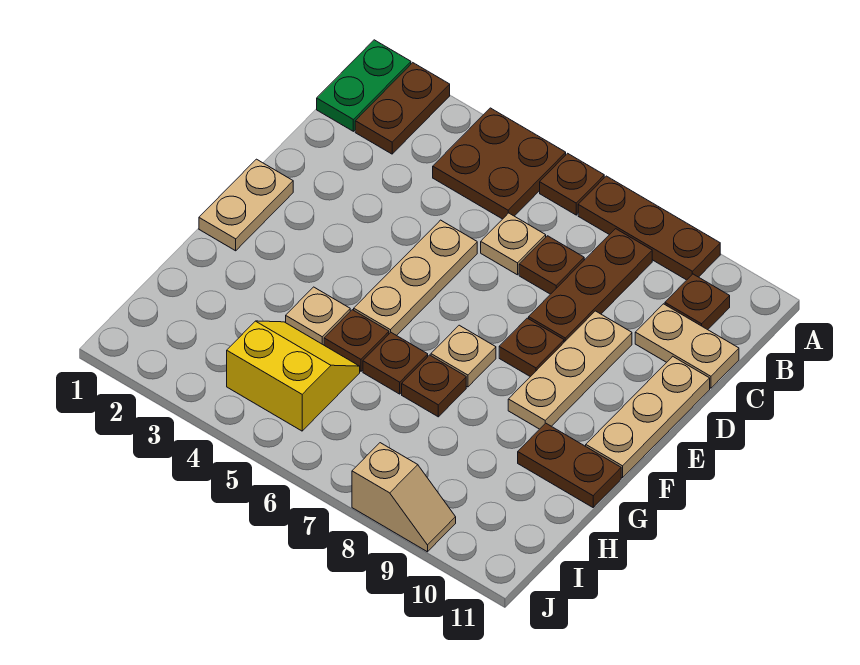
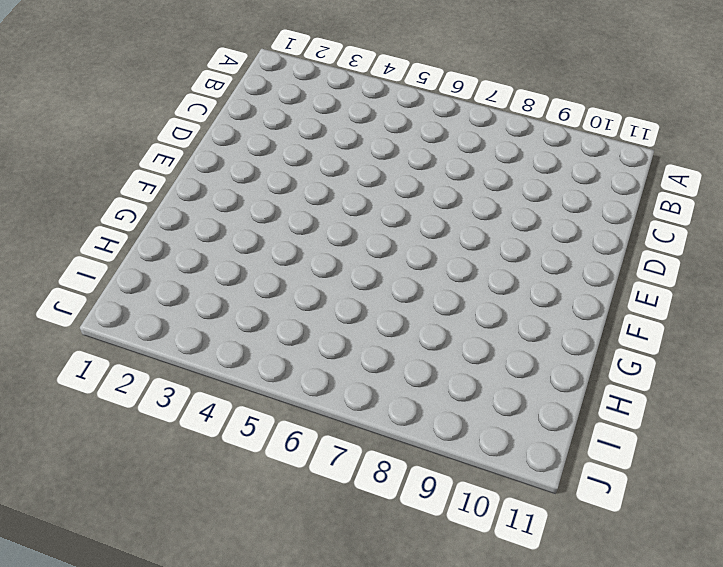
none -> green plate A1:B1 level 1
none -> brown plate A2:B2 level 1
none -> brown plate A4:B5 level 1

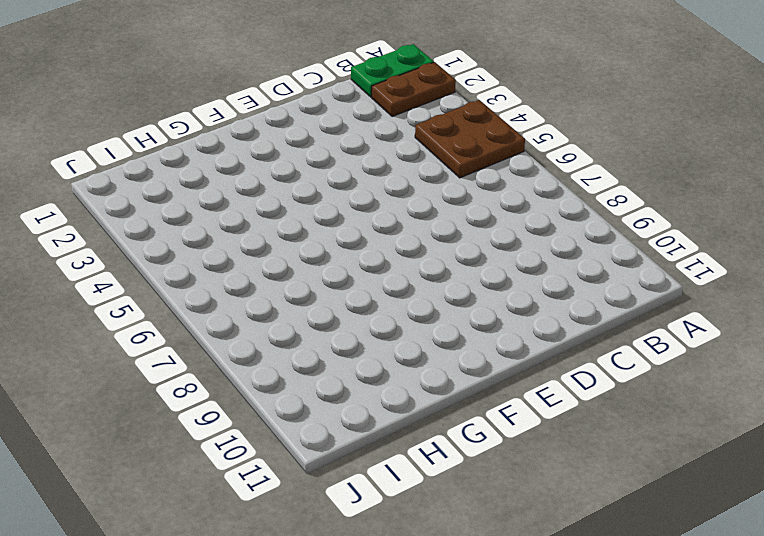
none -> brown plate A6 level 1
none -> brown plate A7:A9 level 1
none -> brown plate B8:D8 level 1

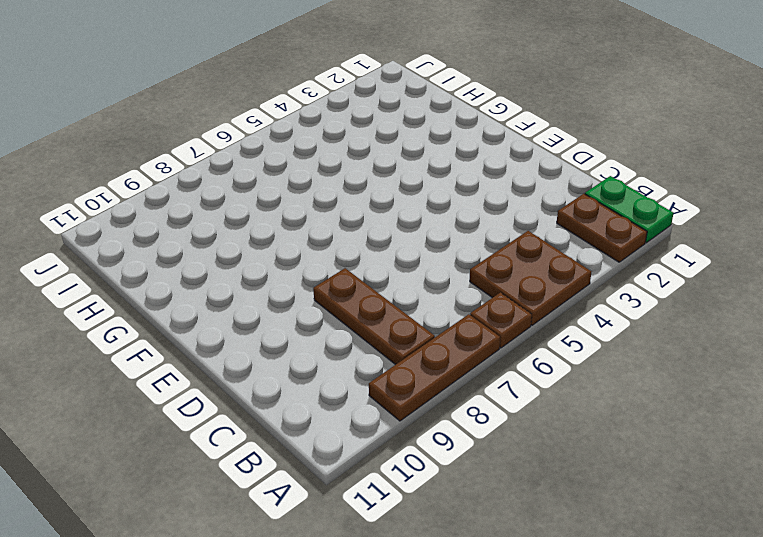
none -> brown plate B10 level 1
none -> tan plate C6 level 1
none -> brown plate C7 level 1

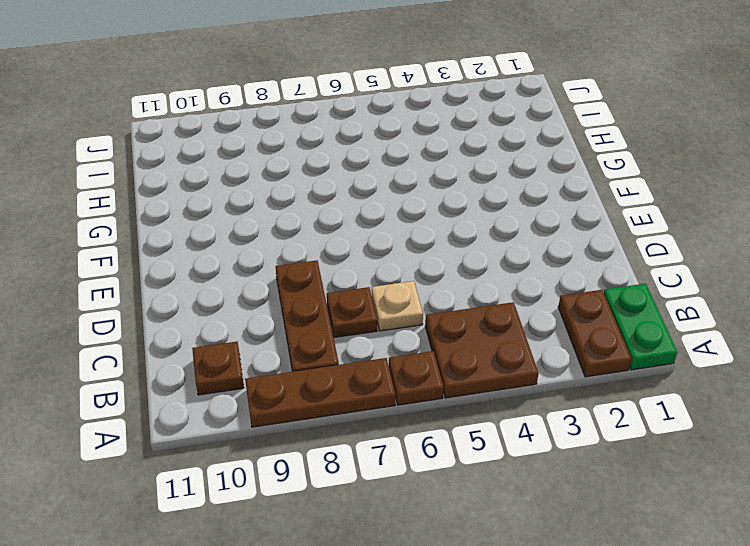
none -> tan plate C10:C11 level 1
none -> tan plate D5:F5 level 1
none -> tan plate D9:F9 level 1

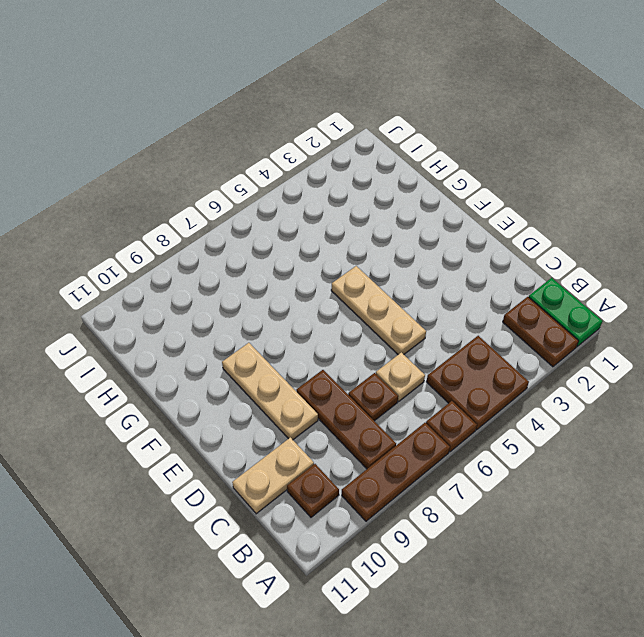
none -> tan plate D11:F11 level 1
none -> tan plate E1:F1 level 1
none -> brown plate E8 level 1

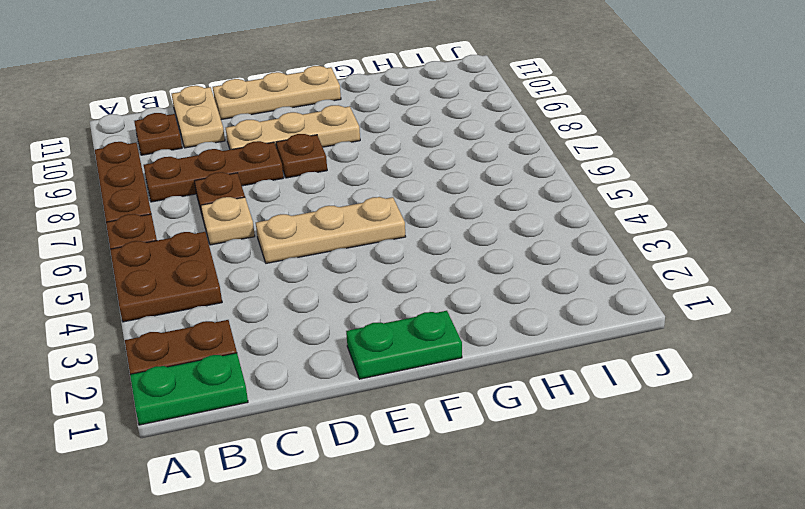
green plate E1:F1 level 1 -> tan plate E1:F1 level 1
none -> tan plate F7 level 1
none -> tan plate G4 level 1
none -> brown plate G5 level 1

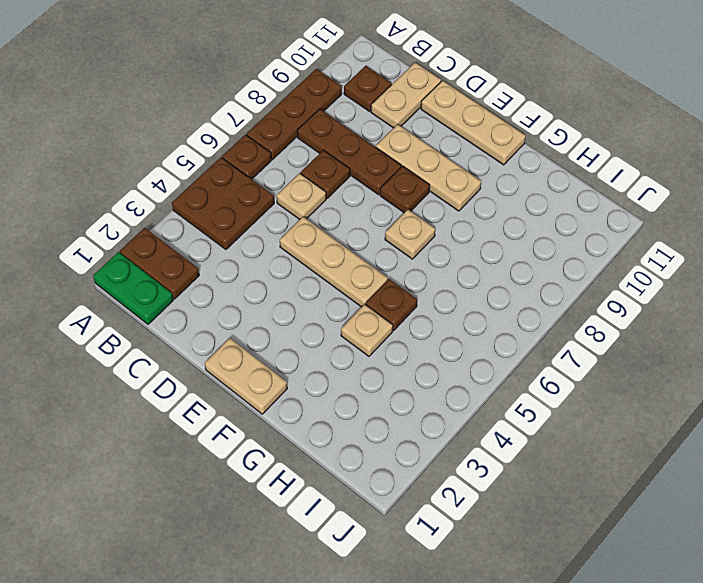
none -> brown plate G6 level 1
none -> brown plate G7 level 1
none -> brown plate G10:G11 level 1

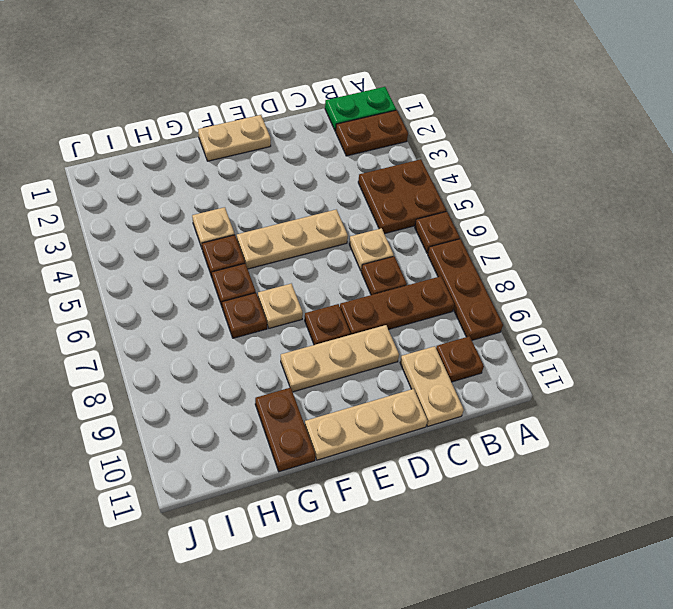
none -> yellow slope H4:I5 level 1 top I
none -> tan slope J8:J9 level 1 top 8

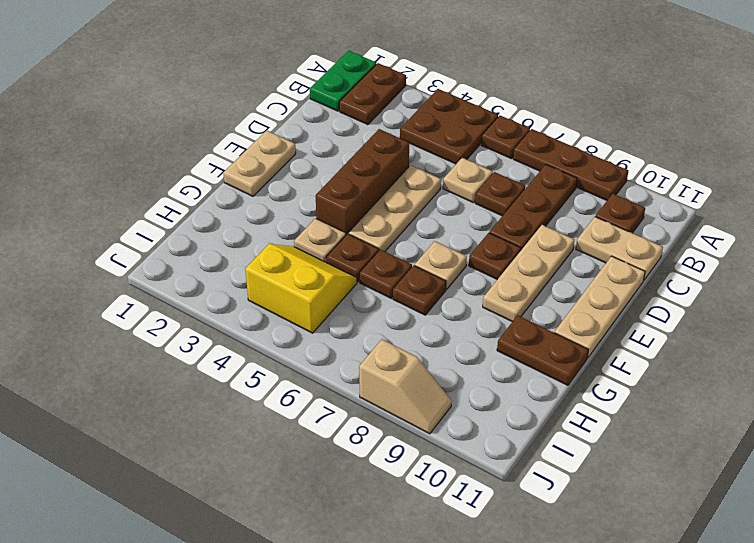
brown brick D4:F4 level 1 -> none

